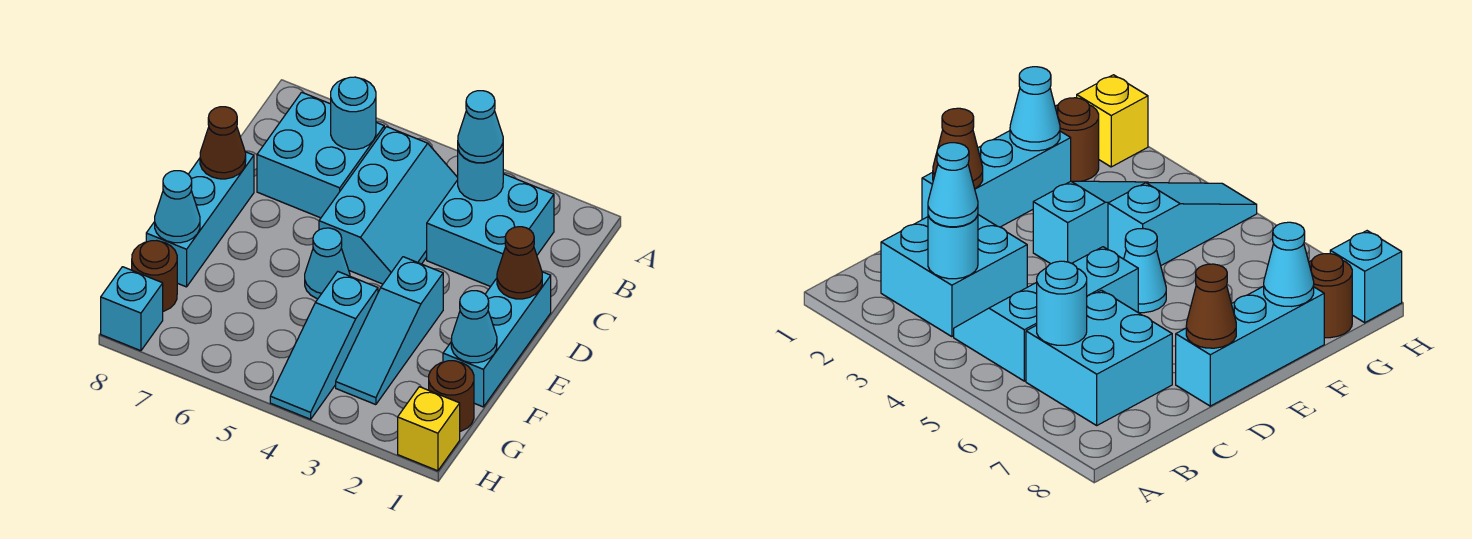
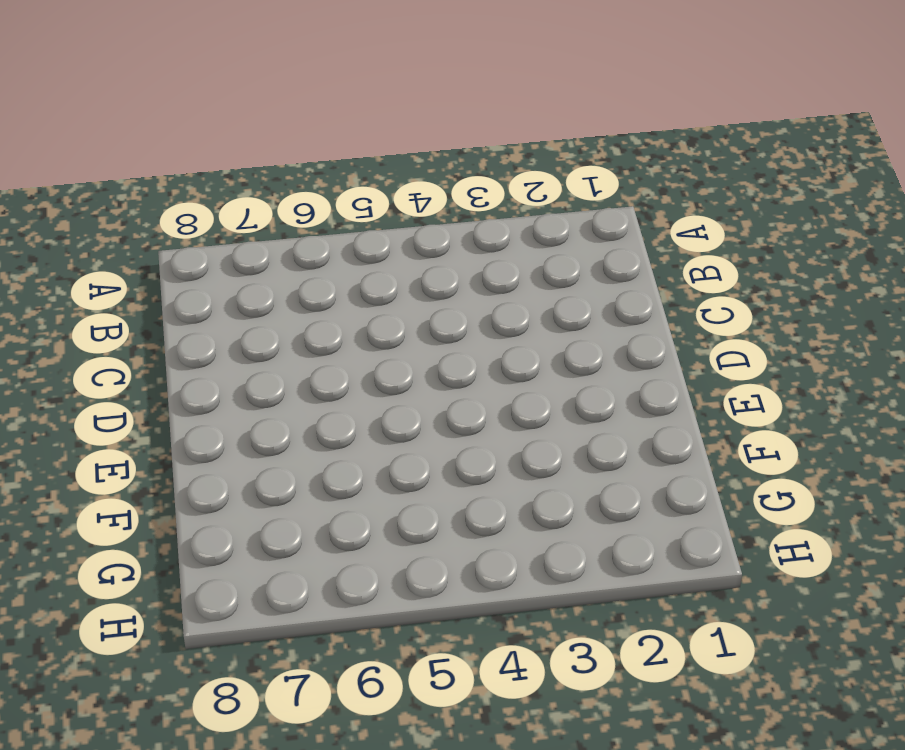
none -> cyan brick B2:C3 level 1
none -> cyan slope B4:D5 level 1 top 5
none -> cyan brick B6:C7 level 1

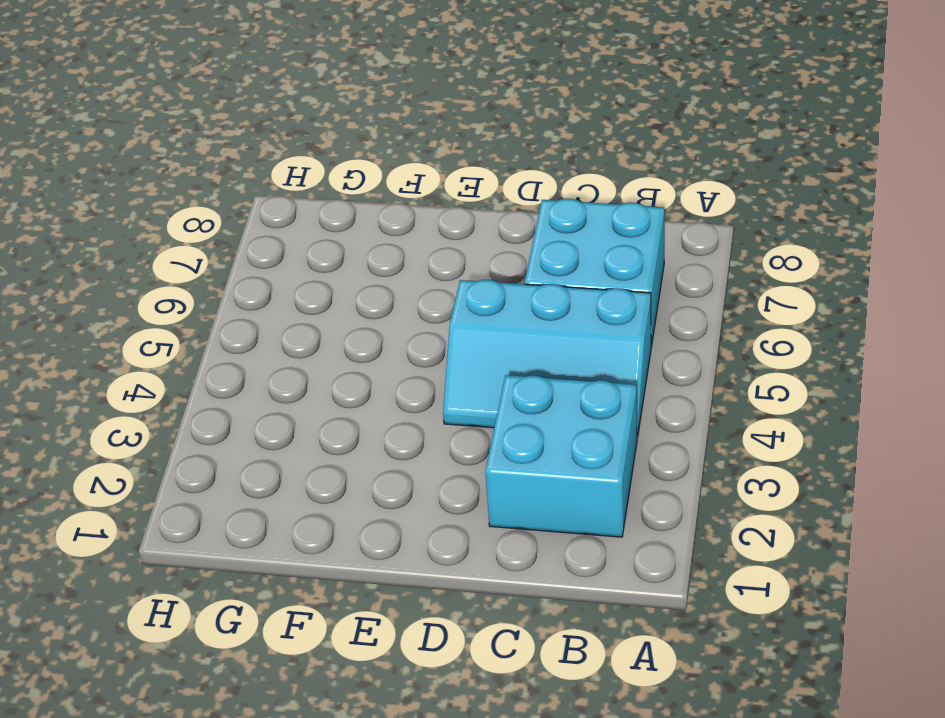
none -> cyan brick D1:F1 level 1
none -> cyan brick D8:F8 level 1
none -> cyan slope E3:G3 level 1 top E

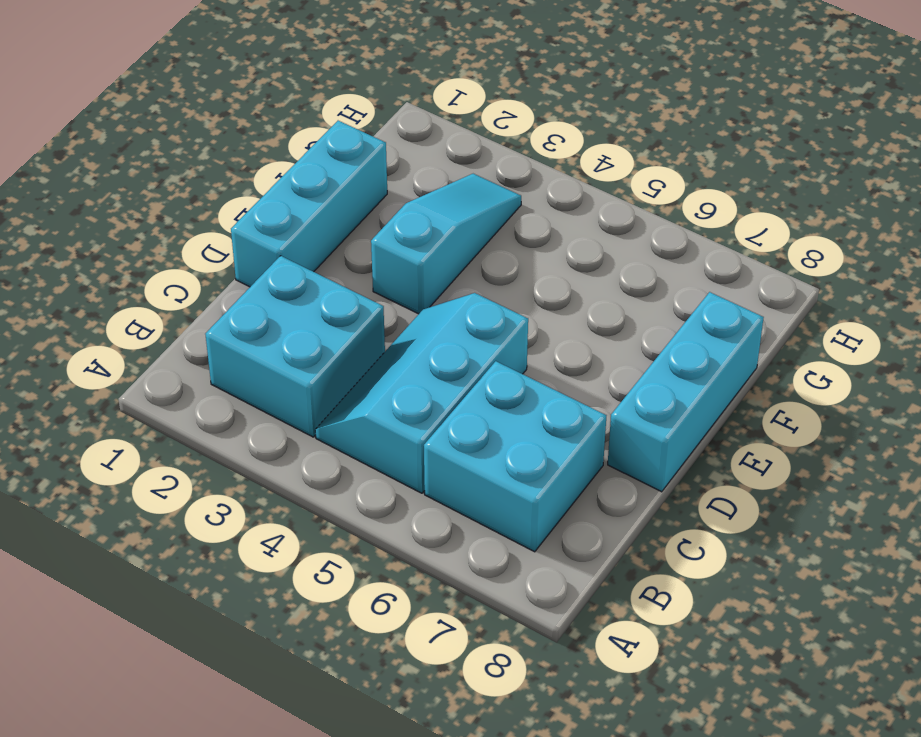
none -> cyan cone E5 level 1
none -> cyan slope F4:H4 level 1 top F
none -> brown round brick G1 level 1

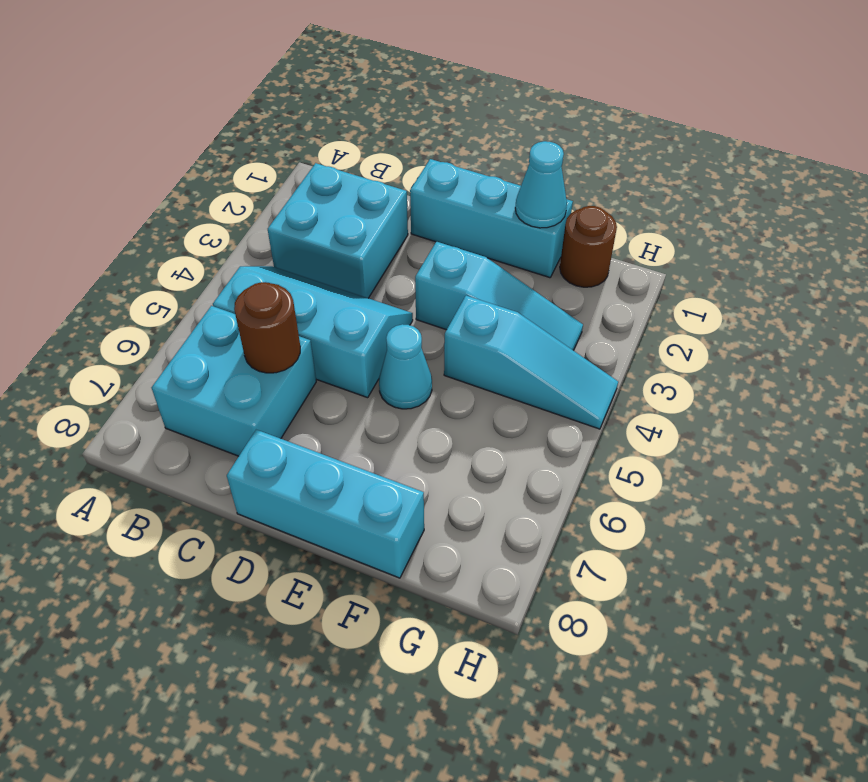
brown round brick C6 level 2 -> brown round brick G8 level 1
none -> yellow brick H1 level 1
none -> cyan brick H8 level 1
none -> cyan round brick B3 level 2

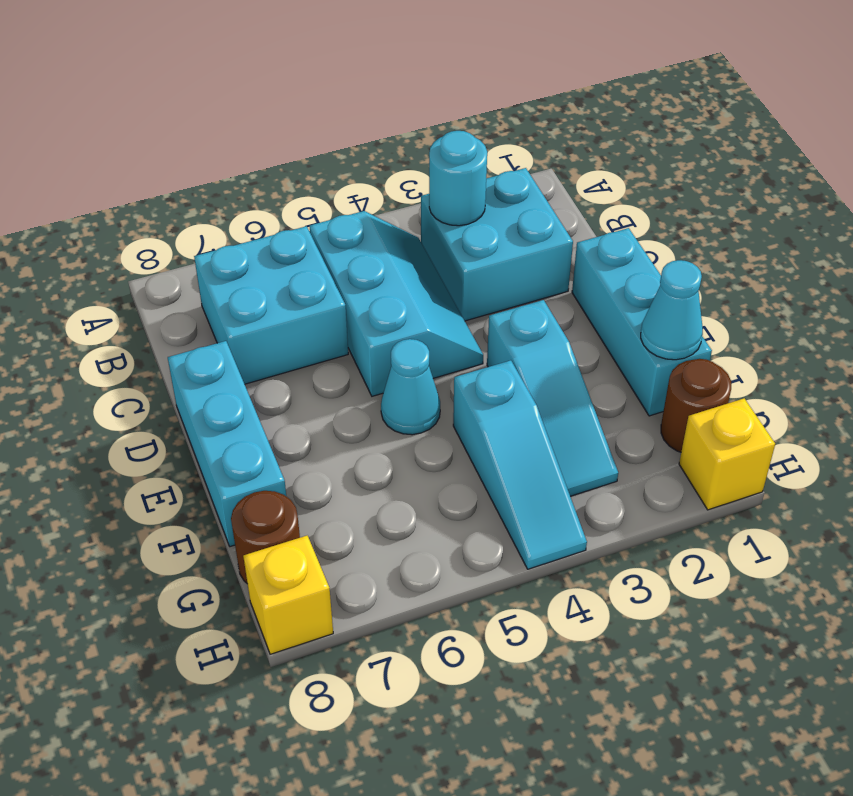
yellow brick H8 level 1 -> cyan brick H8 level 1
none -> cyan round brick B6 level 2
none -> brown cone D1 level 2
none -> brown cone D8 level 2

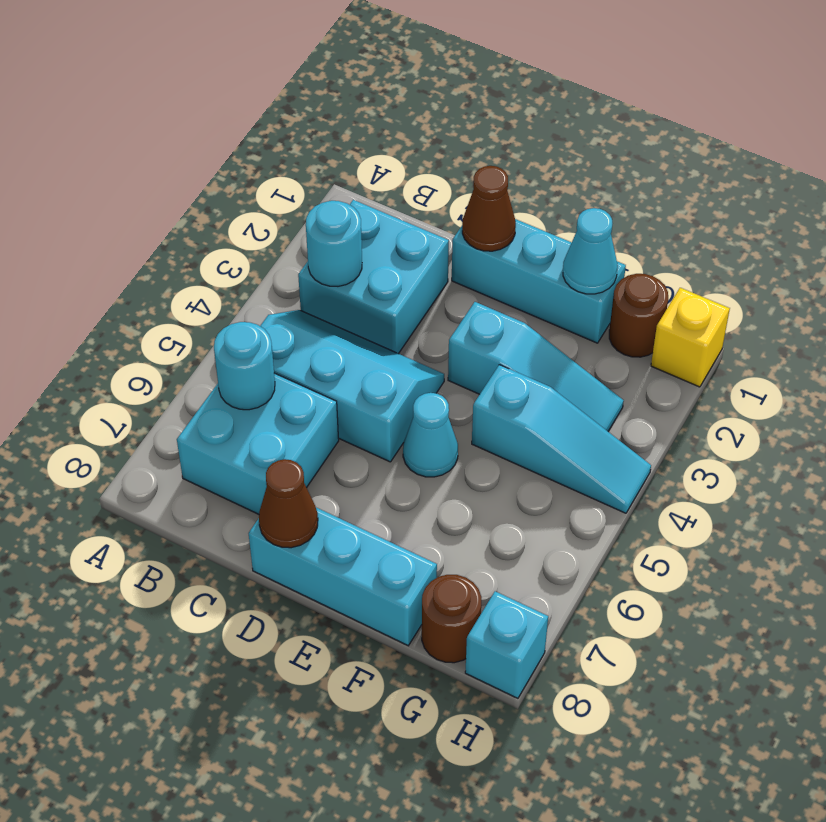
none -> cyan cone F8 level 2
none -> cyan cone B3 level 3

